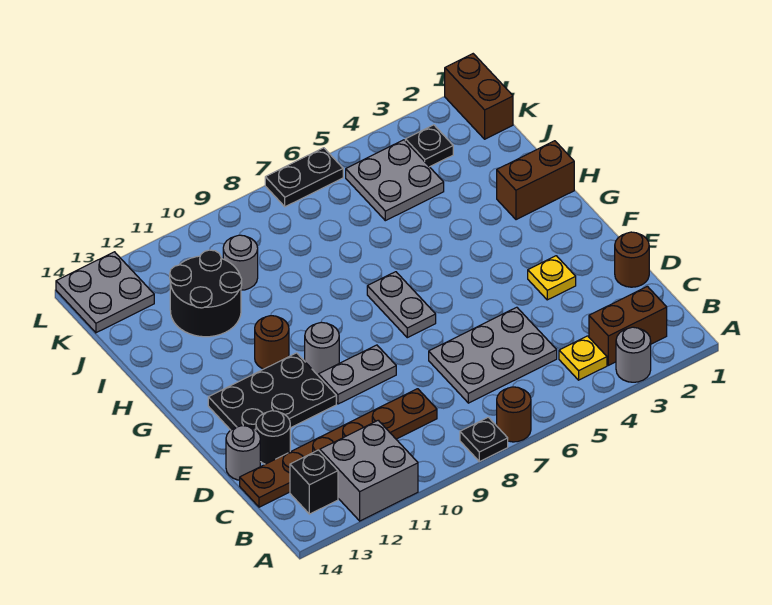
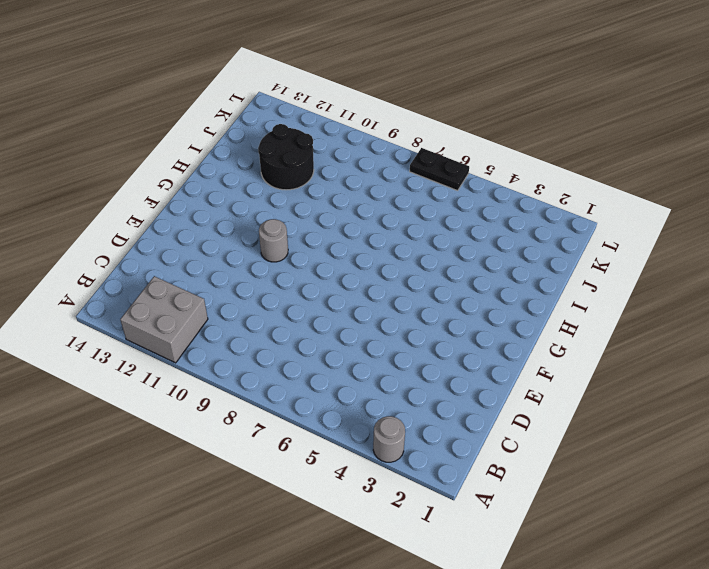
none -> brown round brick A7 level 1
none -> black plate A8 level 1
none -> brown brick B2:B3 level 1

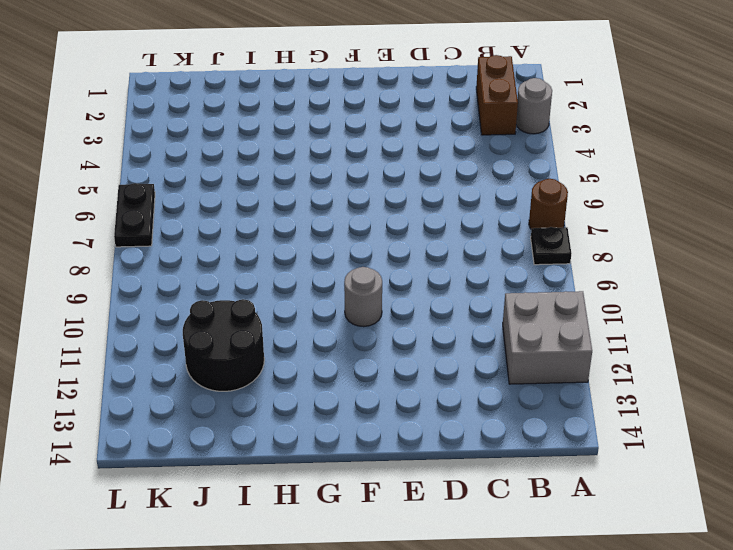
none -> yellow plate B4 level 1
none -> black brick B13 level 1
none -> grey plate C5:D7 level 1

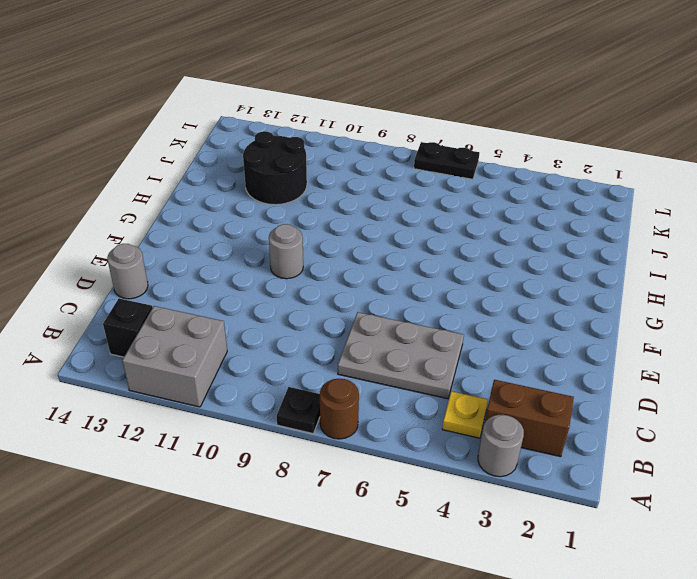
none -> brown plate C9:C14 level 1
none -> brown round brick D1 level 1
none -> black round brick D13 level 1

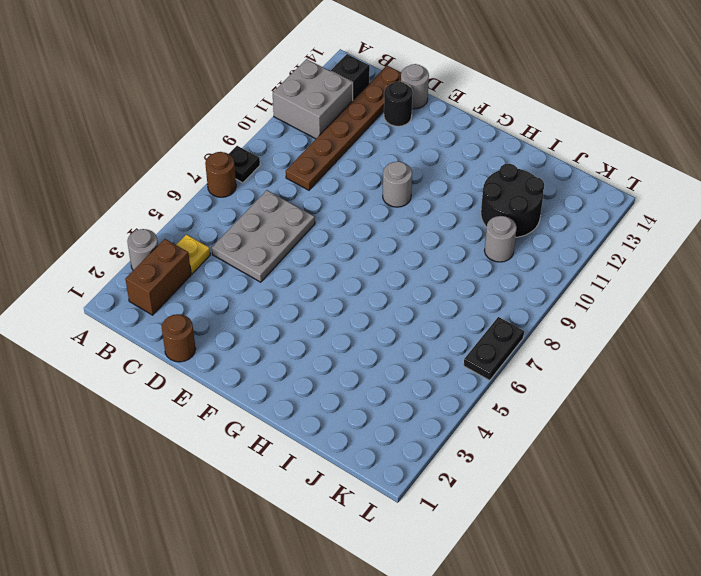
none -> yellow plate E3 level 1
none -> grey plate E9:E10 level 1
none -> black plate E11:F13 level 1

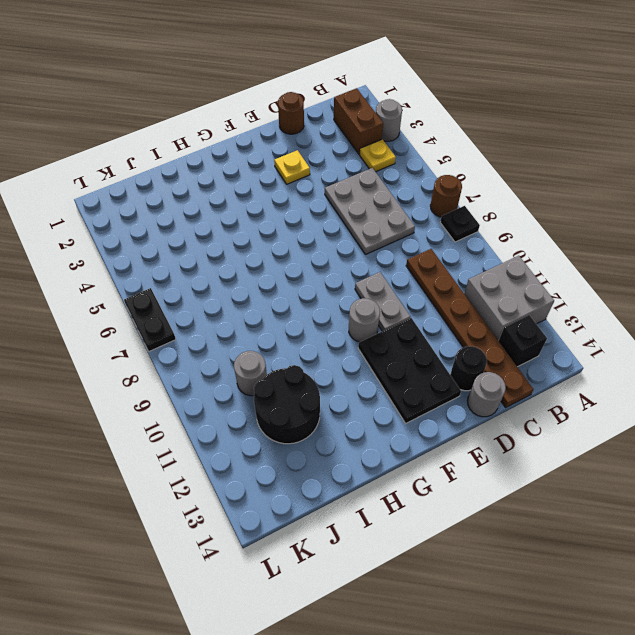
none -> grey plate F7:G7 level 1
none -> brown round brick G11 level 1
none -> brown brick H1:H2 level 1

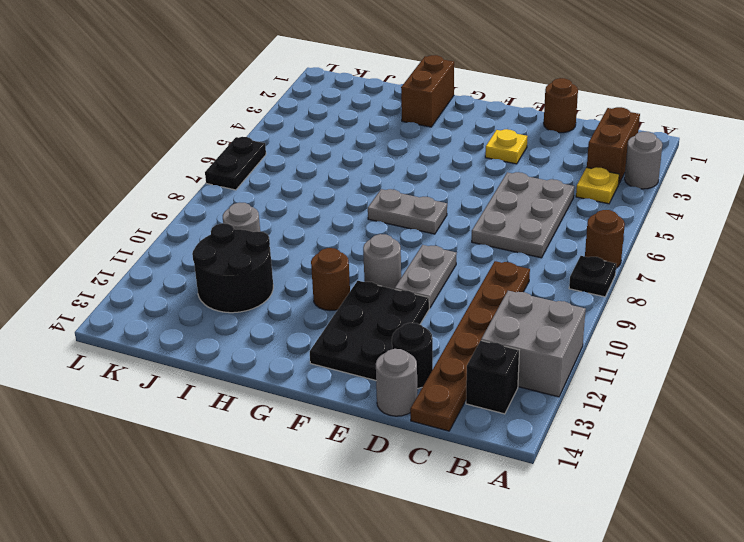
none -> grey plate J4:K5 level 1
none -> brown brick K1:L1 level 1
none -> black plate K3 level 1

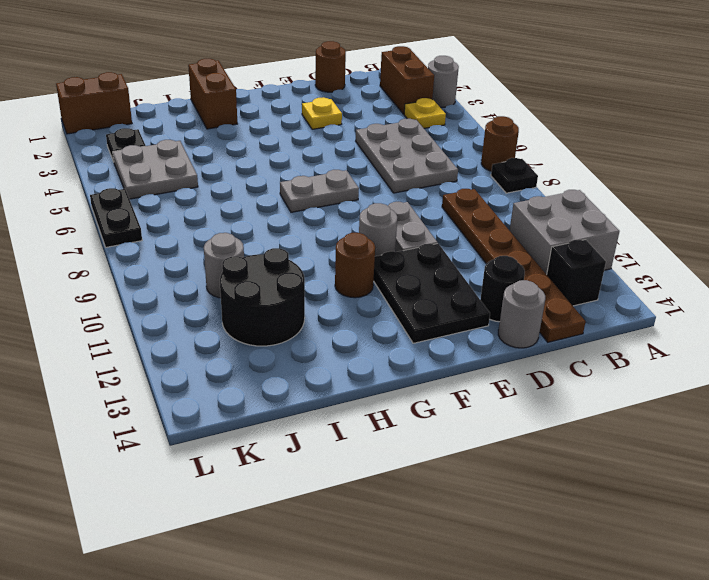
none -> grey plate K13:L14 level 1

